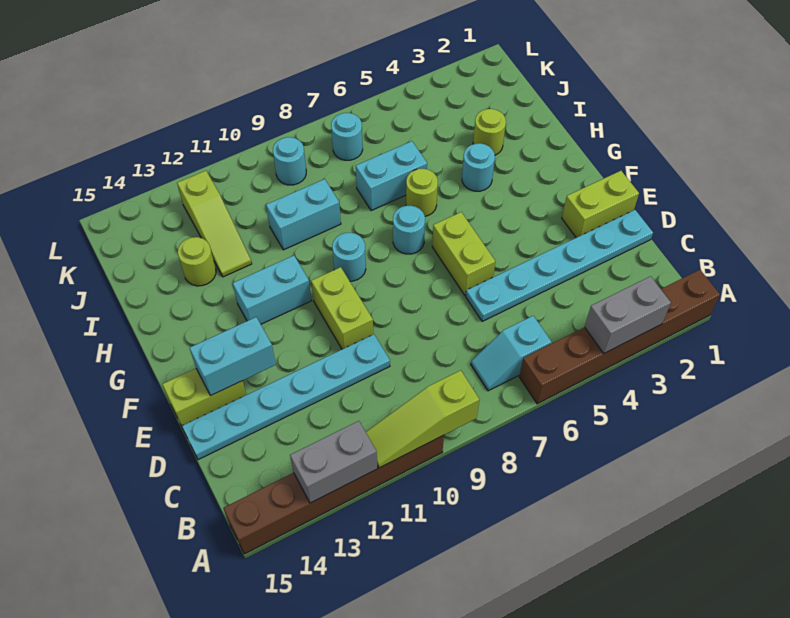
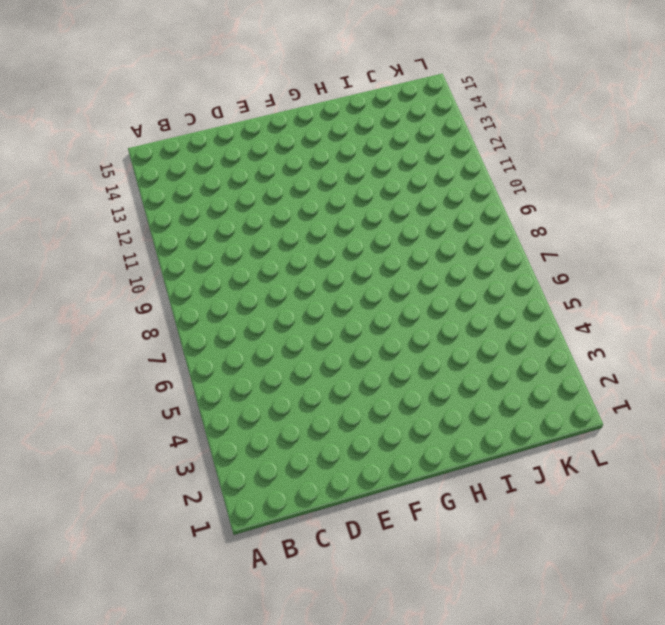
none -> brown brick A1:A6 level 1
none -> brown brick A10:A15 level 1
none -> cyan slope B6:B7 level 1 top 6

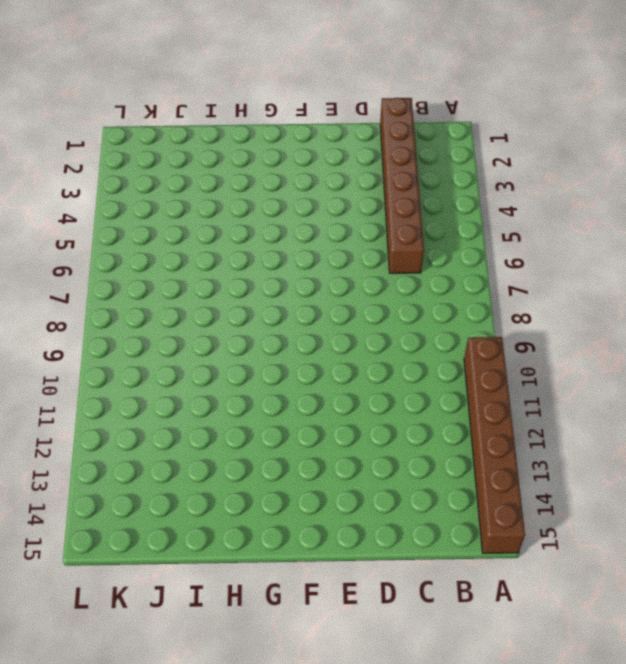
brown brick C1:C6 level 1 -> brown brick A1:A6 level 1
none -> cyan slope B6:B7 level 1 top 6
none -> cyan plate D1:D6 level 1
none -> cyan plate D10:D15 level 1

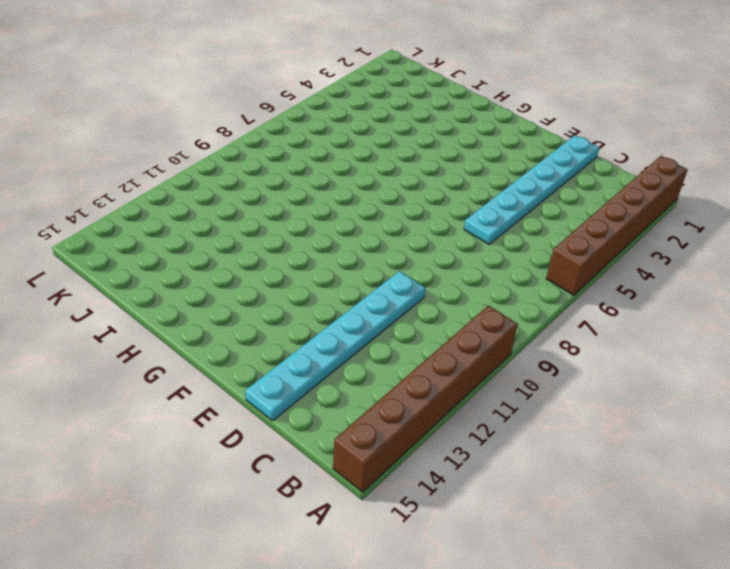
none -> cyan slope B6:B7 level 1 top 6
none -> lime brick E1:E2 level 1
none -> lime brick E6:F6 level 1

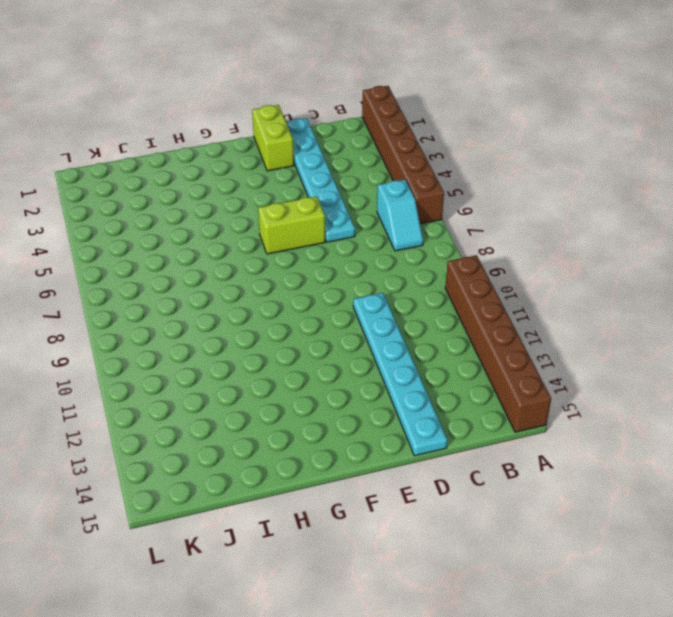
none -> lime brick E10:F10 level 1
none -> lime brick E14:E15 level 1
none -> cyan round brick G7 level 1

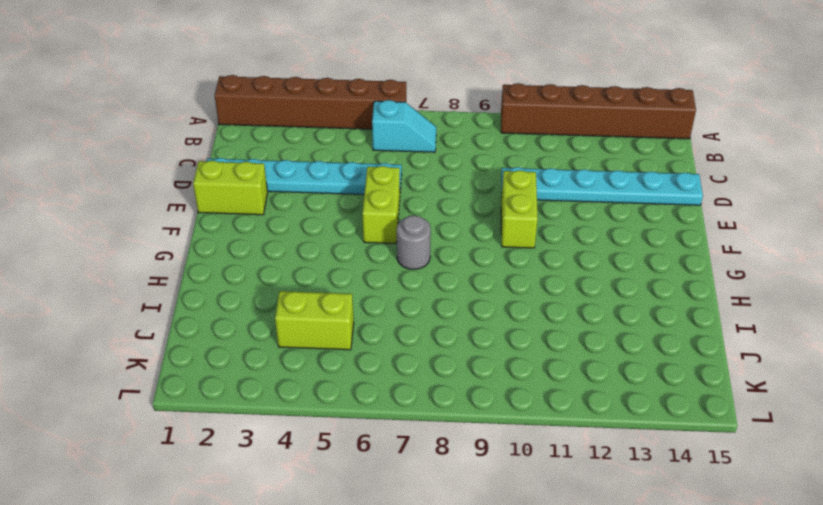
grey round brick G7 level 1 -> cyan round brick G7 level 1
lime brick J4:J5 level 1 -> lime brick E14:E15 level 1
none -> cyan round brick G9 level 1
none -> cyan brick G11:G12 level 1
none -> cyan round brick H4 level 1

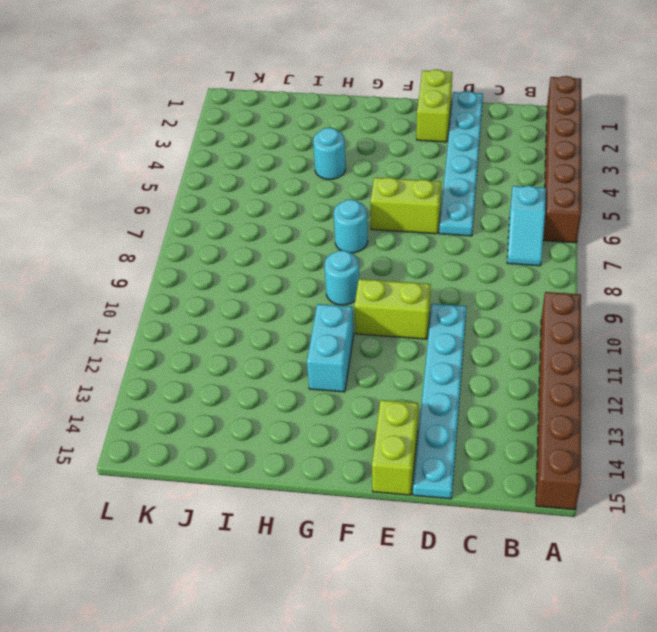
none -> lime round brick H6 level 1
none -> lime round brick I3 level 1
none -> cyan brick I6:I7 level 1

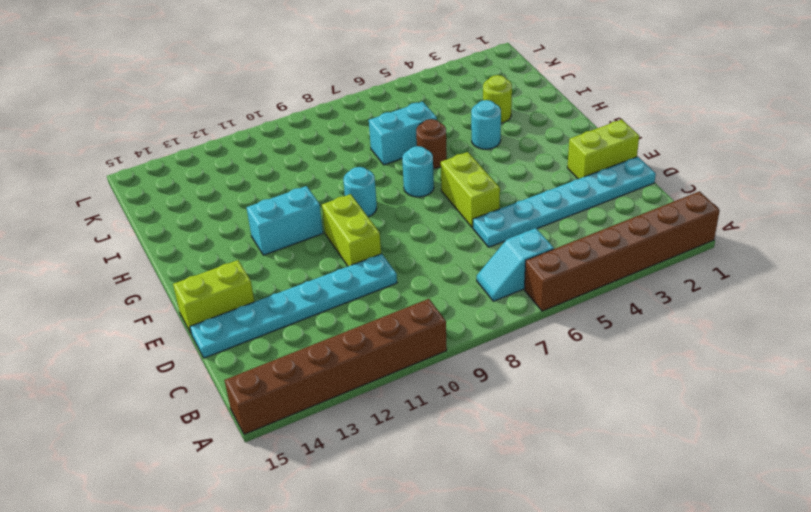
brown round brick H6 level 1 -> lime round brick H6 level 1
none -> cyan brick I9:I10 level 1
none -> lime slope I12:K12 level 1 top K
none -> lime round brick I13 level 1

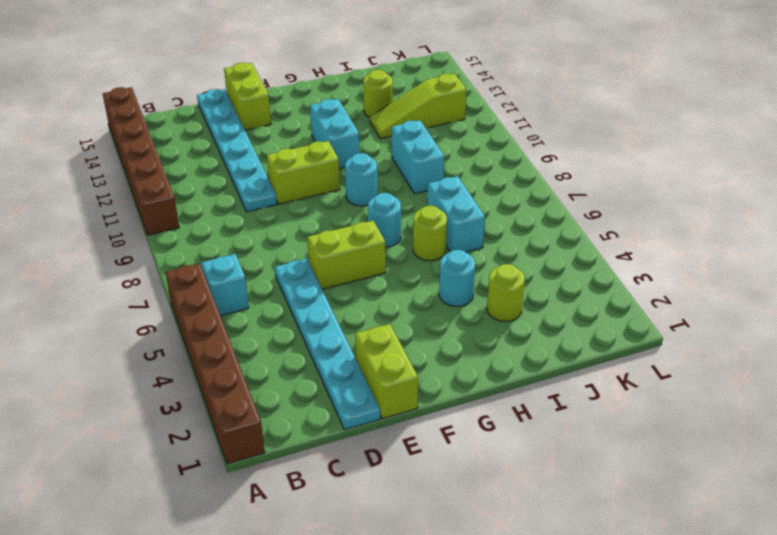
none -> cyan round brick K7 level 1
none -> cyan round brick K9 level 1
none -> grey brick A3:A4 level 2

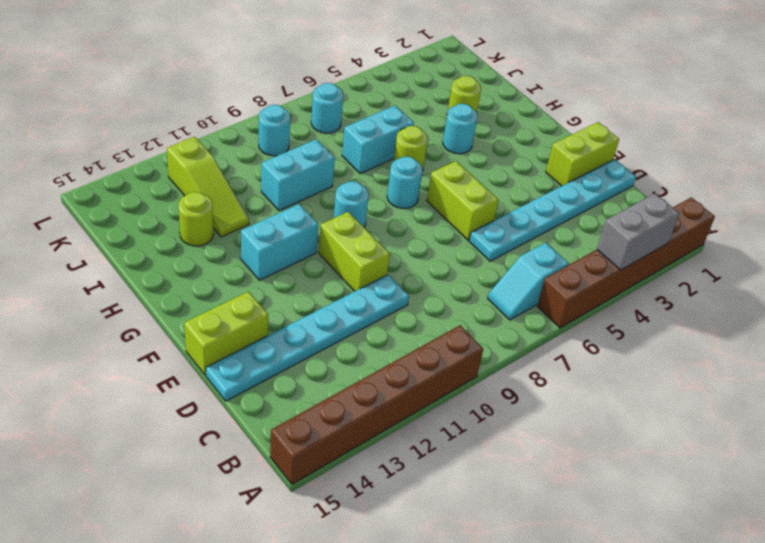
none -> lime slope A9:A11 level 2 top 9
none -> grey brick A12:A13 level 2
none -> cyan brick E13:E14 level 2

